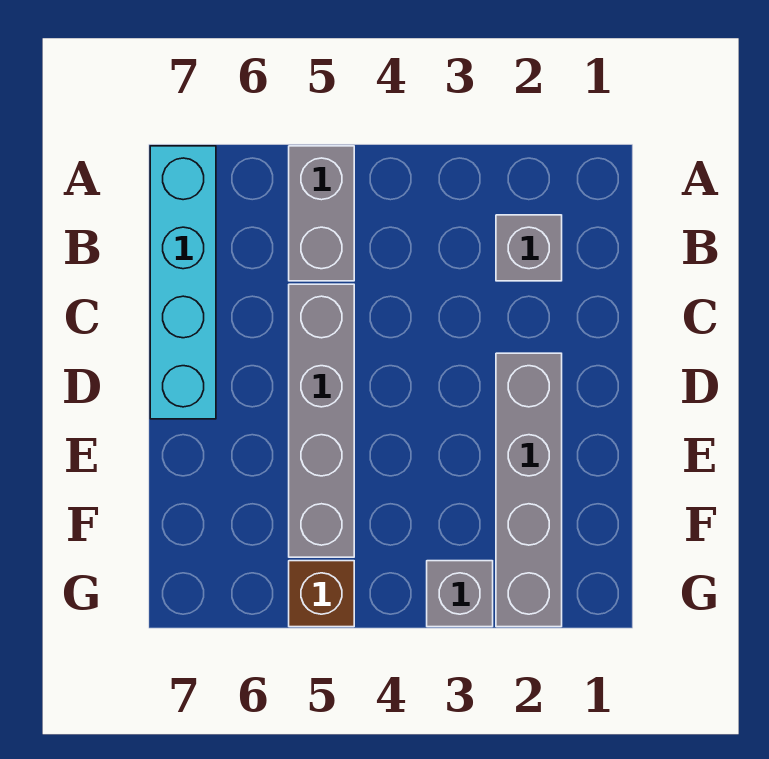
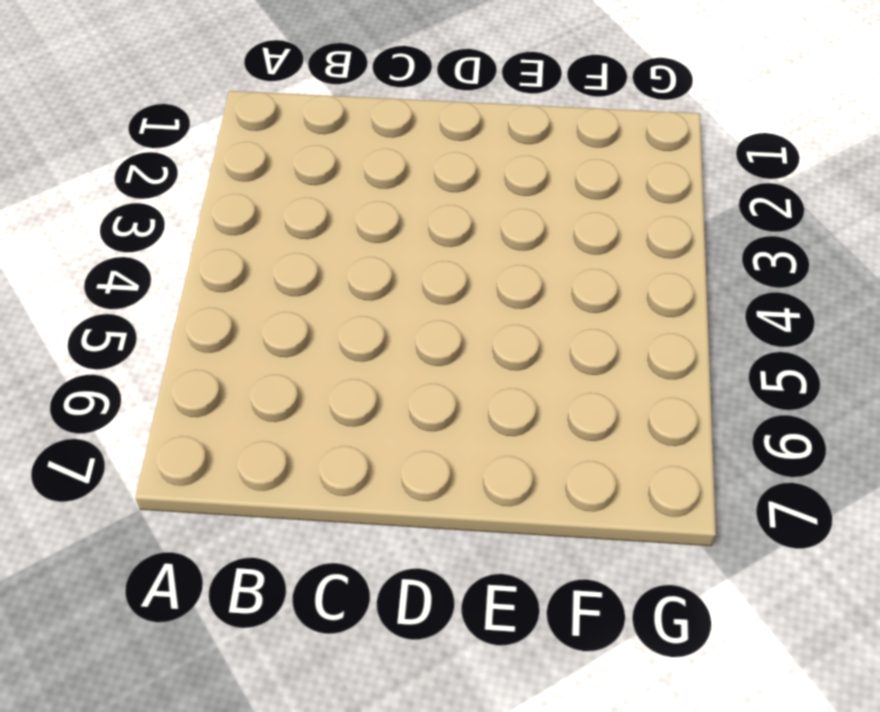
none -> grey brick A5:B5 level 1
none -> cyan brick A7:D7 level 1

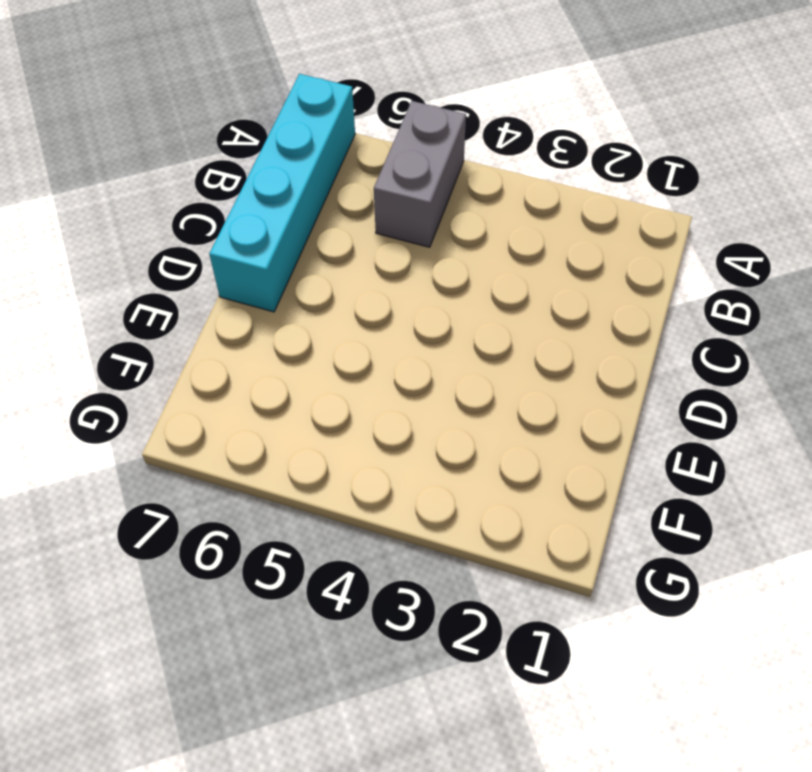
none -> grey brick B2 level 1
none -> grey brick C5:F5 level 1

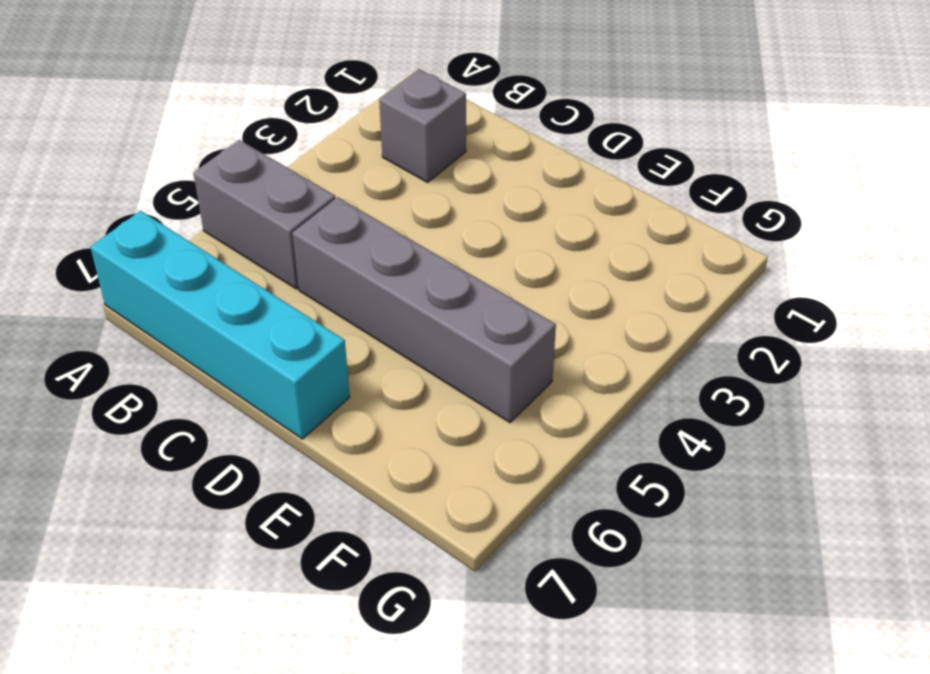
none -> grey brick D2:G2 level 1
none -> grey brick G3 level 1

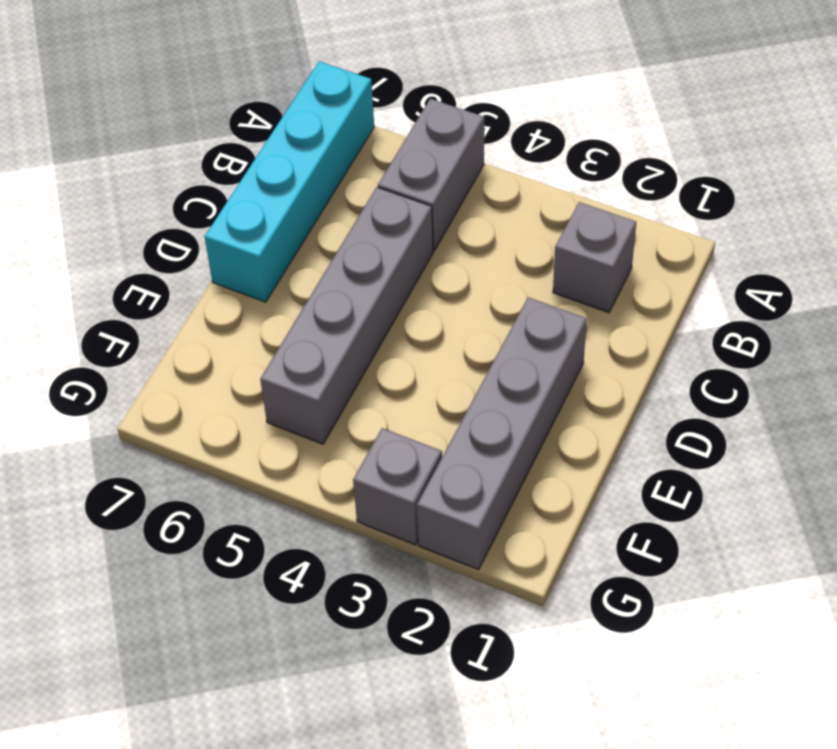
none -> brown brick G5 level 1

